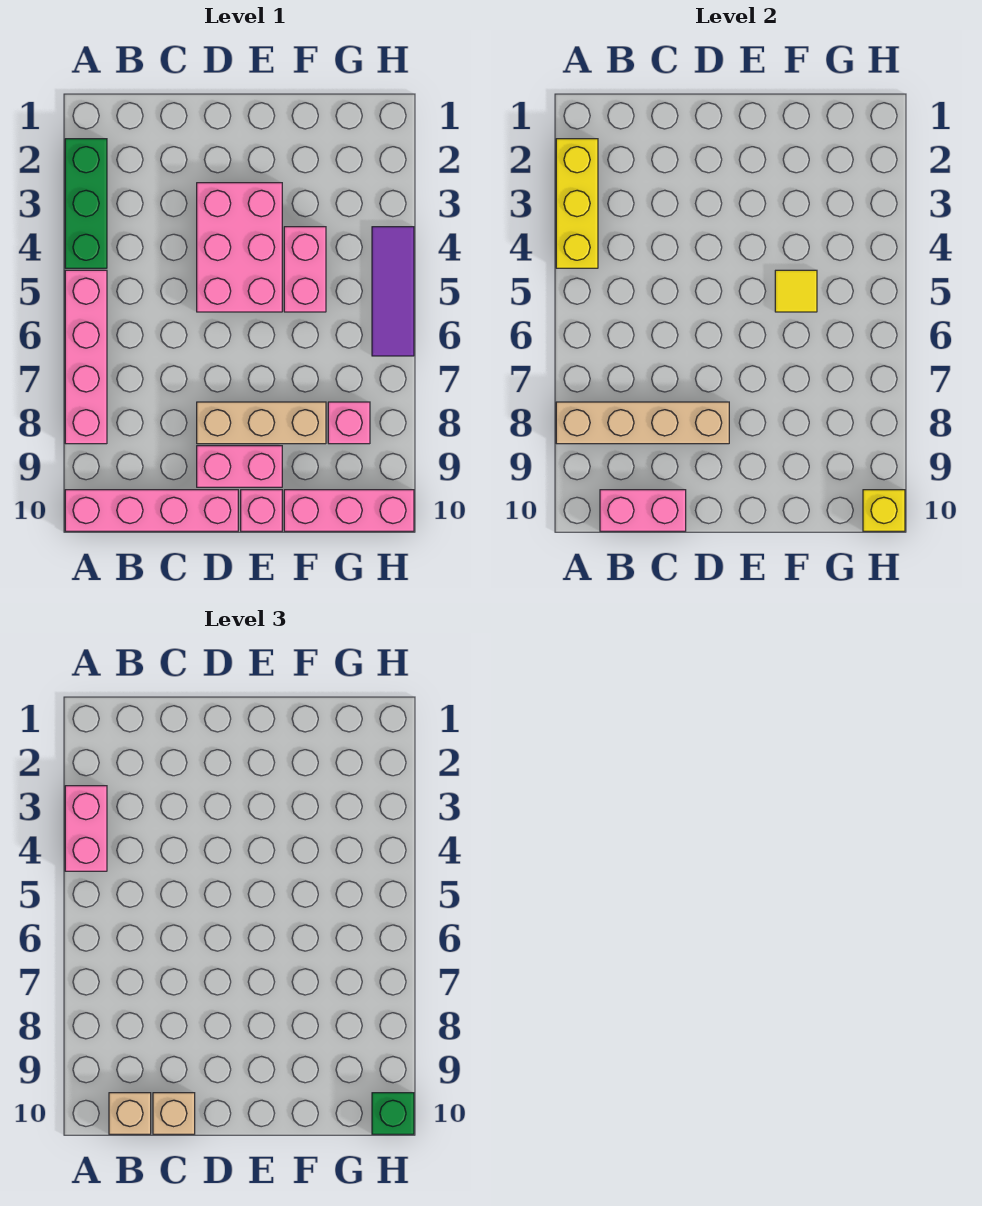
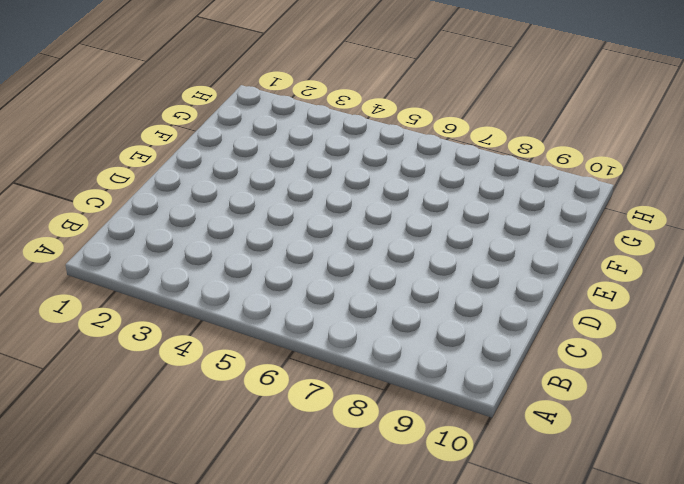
none -> green brick A2:A4 level 1
none -> pink brick A5:A8 level 1
none -> pink brick A10:D10 level 1

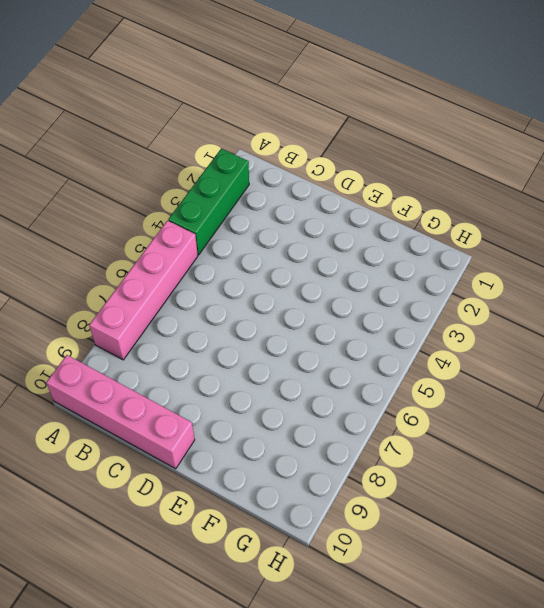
none -> pink brick D3:E5 level 1
none -> tan brick D8:F8 level 1
none -> pink brick D9:E9 level 1

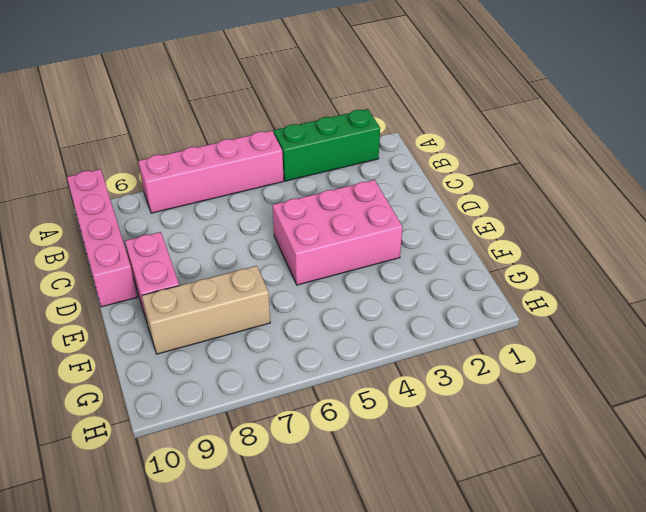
tan brick F7:F9 level 1 -> tan brick D8:F8 level 1
none -> pink brick E10 level 1
none -> pink brick F4:F5 level 1
none -> pink brick F10:H10 level 1

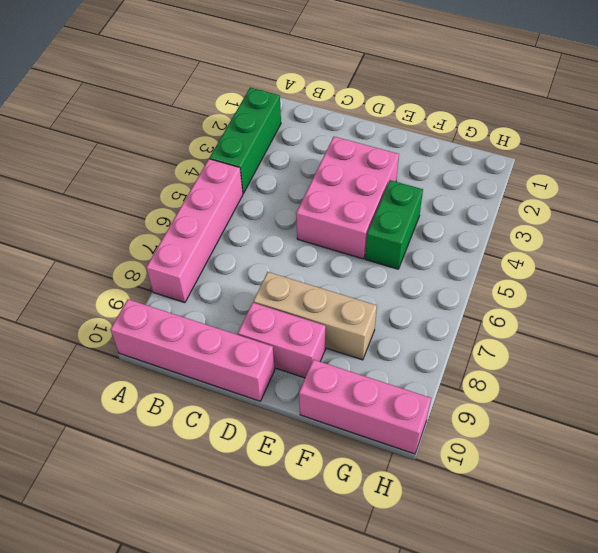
green brick F4:F5 level 1 -> pink brick F4:F5 level 1
none -> pink brick E10 level 1
none -> pink brick G8 level 1
none -> purple tile H4:H6 level 1

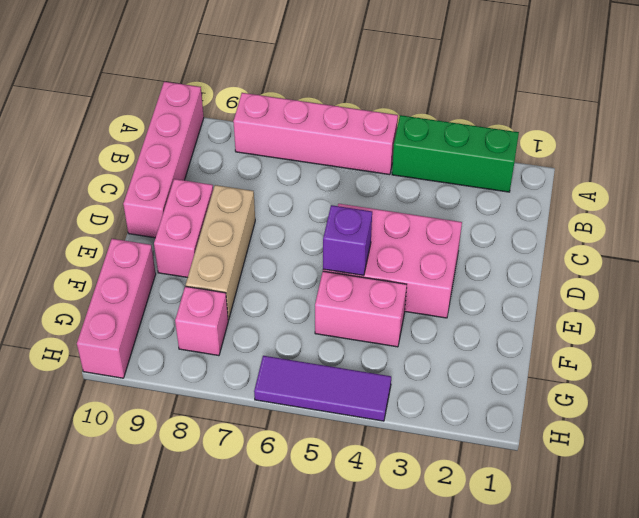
purple brick E5 level 2 -> none
none -> pink brick E10 level 1
none -> yellow brick A2:A4 level 2
none -> tan brick A8:D8 level 2

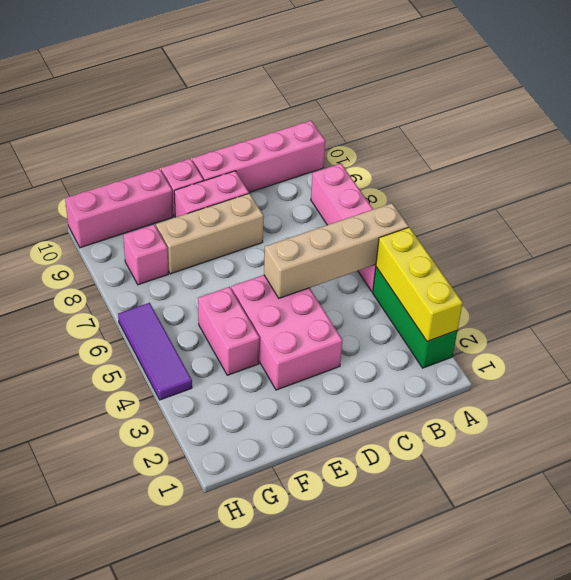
tan brick A5:D5 level 2 -> tan brick A8:D8 level 2
none -> pink brick B10:C10 level 2
none -> yellow tile F5 level 2
none -> yellow brick H10 level 2

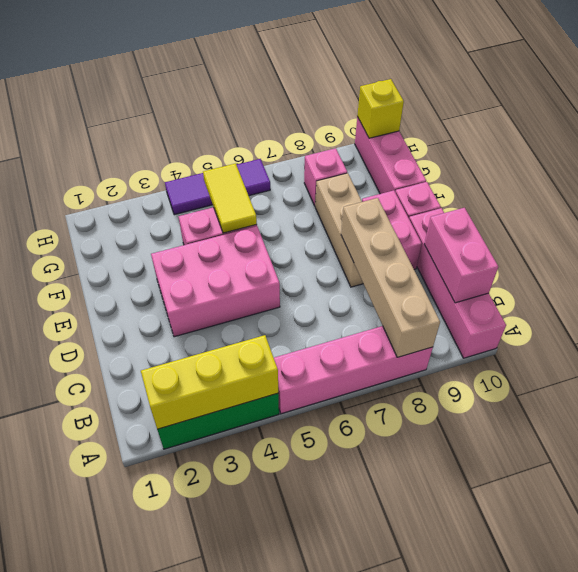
yellow tile F5:G5 level 2 -> yellow tile F5 level 2
none -> pink brick A3:A4 level 3
none -> tan brick B10 level 3
none -> tan brick C10 level 3

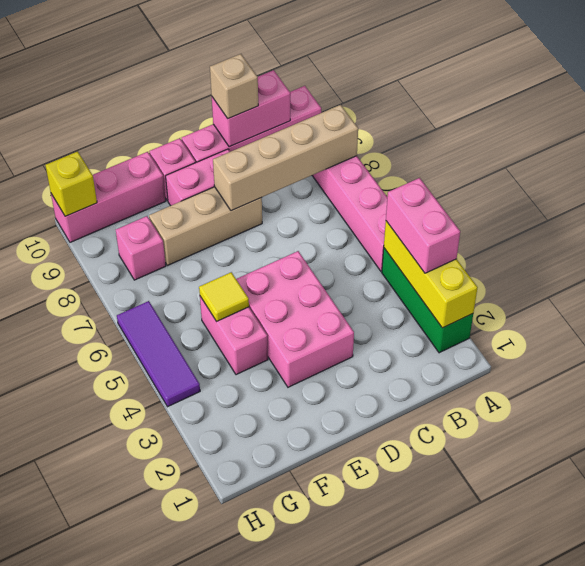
none -> tan brick B10 level 3
none -> green brick H10 level 3

